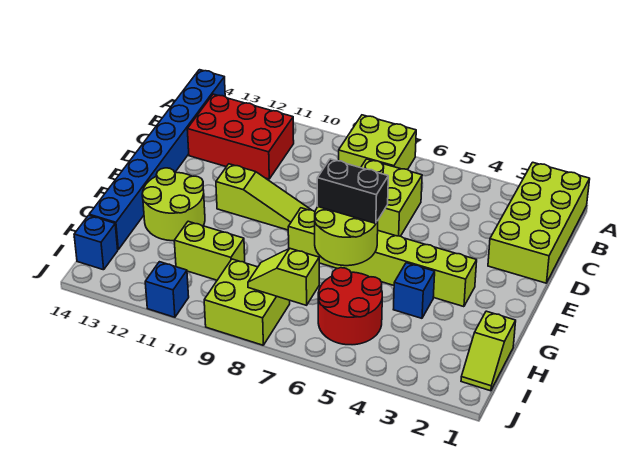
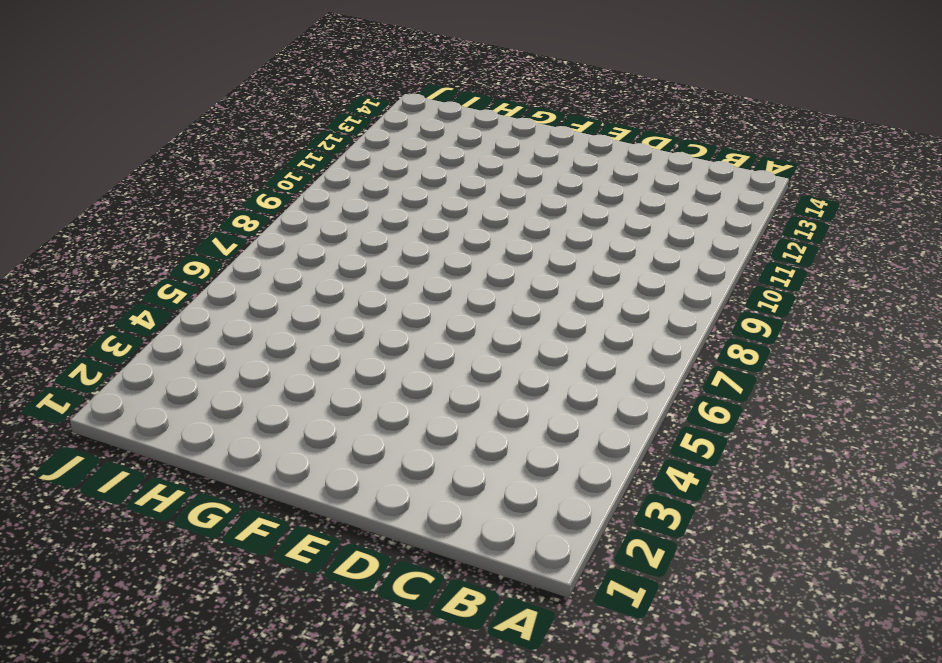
none -> lime brick A1:D2 level 1
none -> lime brick A7:B8 level 1
none -> blue brick A14:H14 level 1

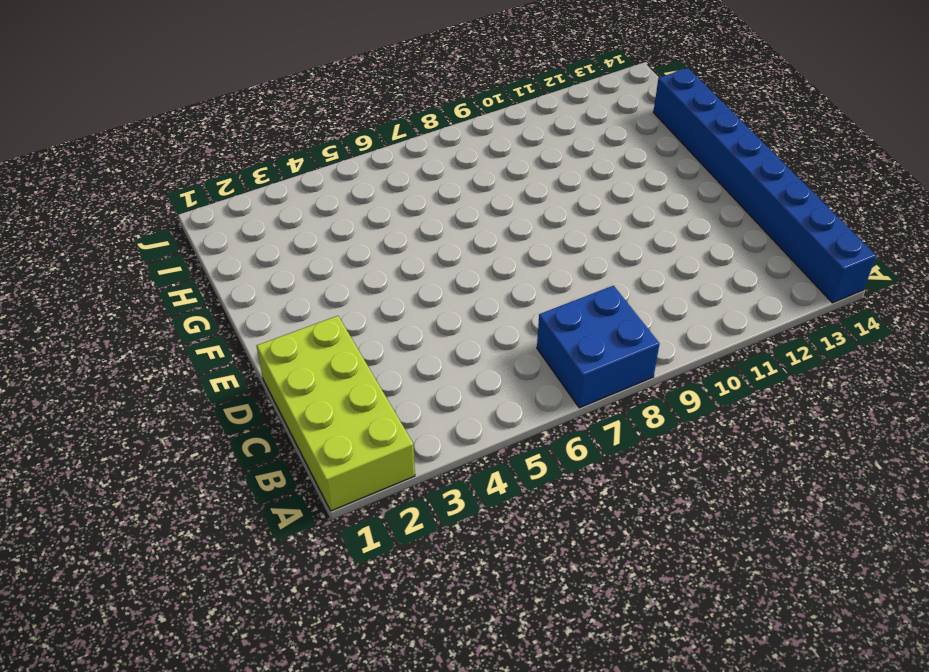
blue brick A7:B8 level 1 -> lime brick A7:B8 level 1
none -> red brick B11:C13 level 1
none -> lime brick C6:D7 level 1
none -> lime slope E9:E11 level 1 top 11

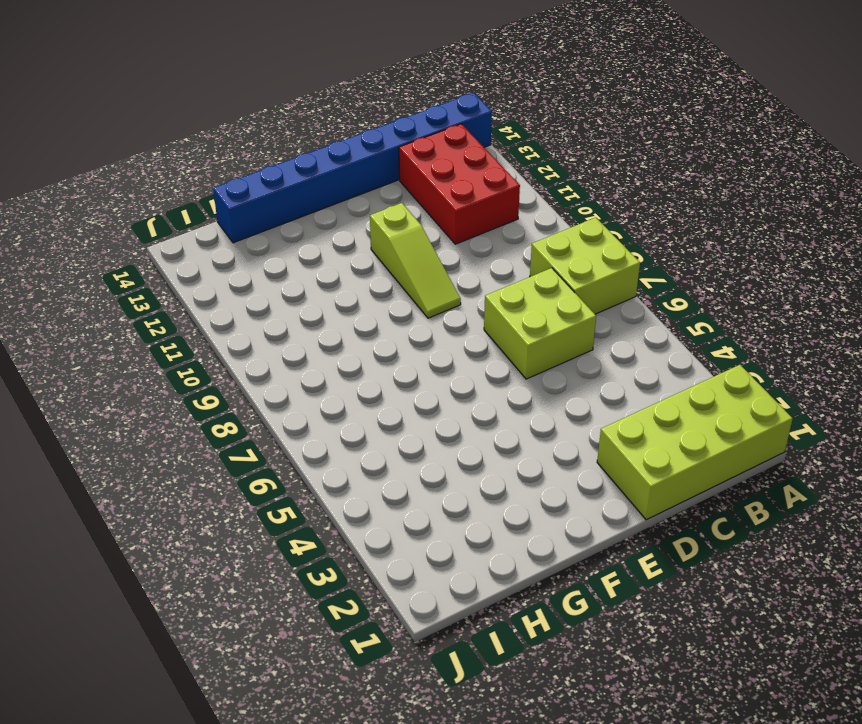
none -> lime brick F3:F8 level 1
none -> lime round brick F12:G13 level 1
none -> blue brick G4 level 1

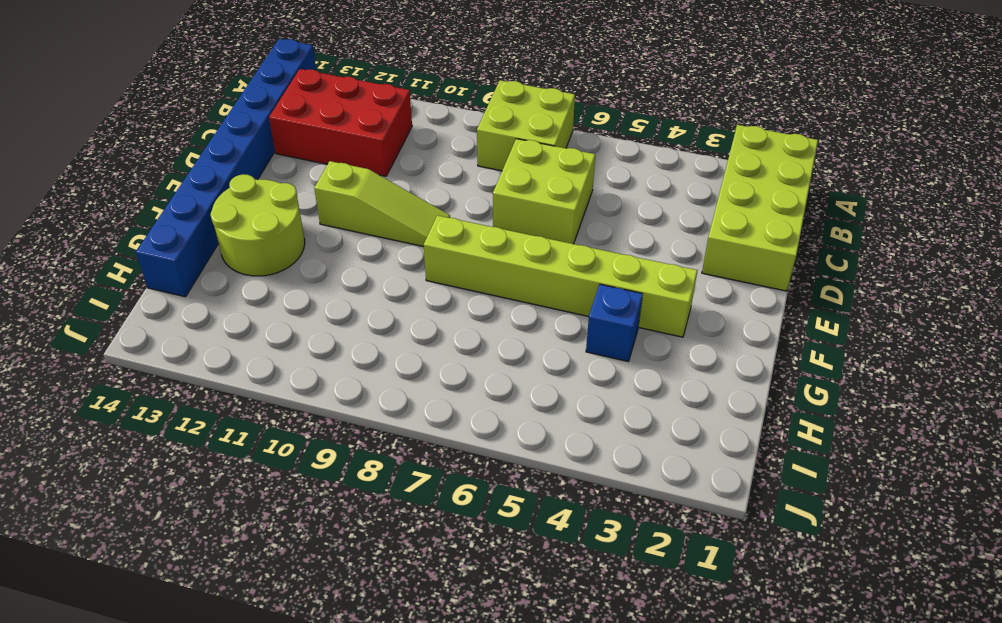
none -> lime slope H1:I1 level 1 top H
none -> red round brick H5:I6 level 1
none -> lime brick H10:H11 level 1

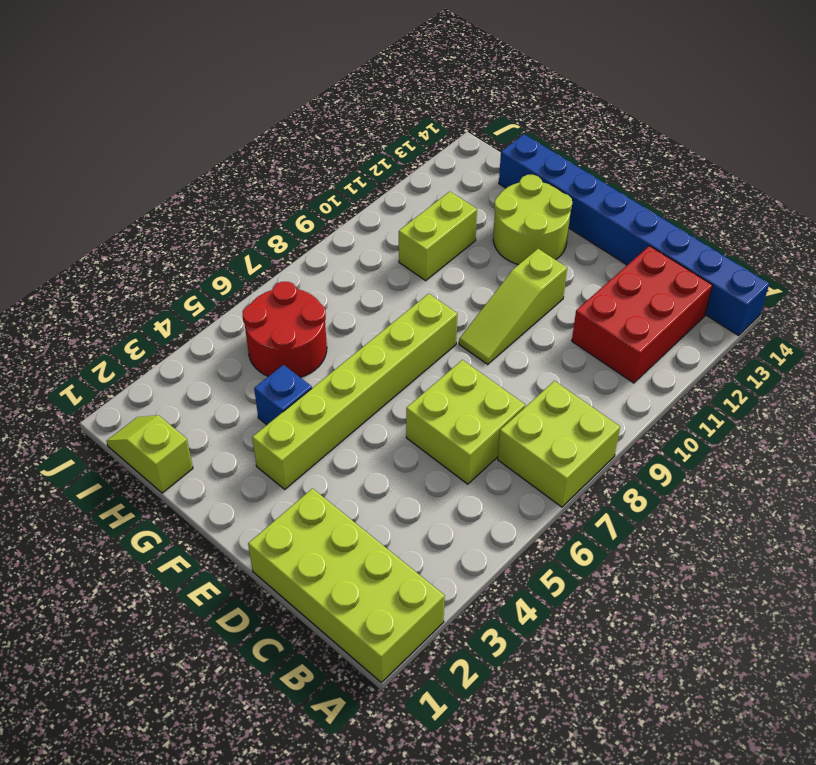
none -> lime brick I8:J9 level 1
none -> blue brick I14 level 1
none -> blue brick J11 level 1

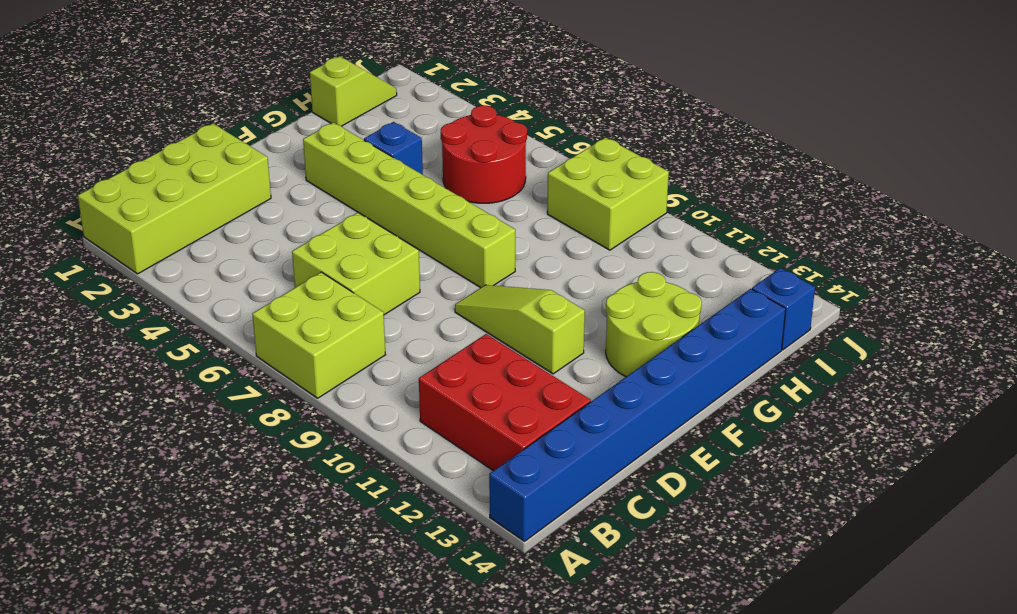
none -> lime brick H10:H11 level 1
none -> blue brick J11 level 1
none -> lime round brick F6:G7 level 2

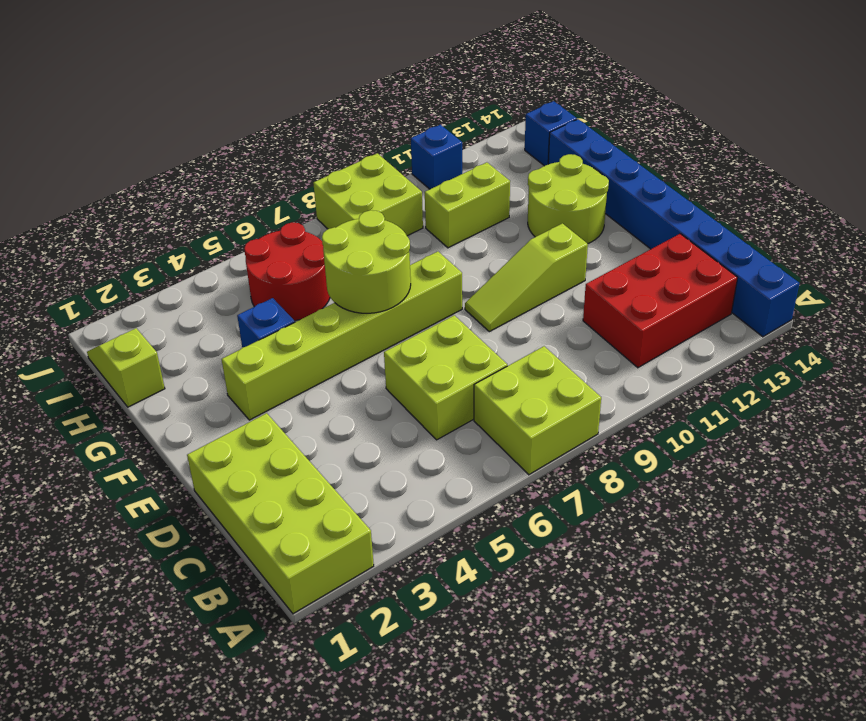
none -> lime slope I7:I8 level 2 top 7
none -> black brick F6:F7 level 3

